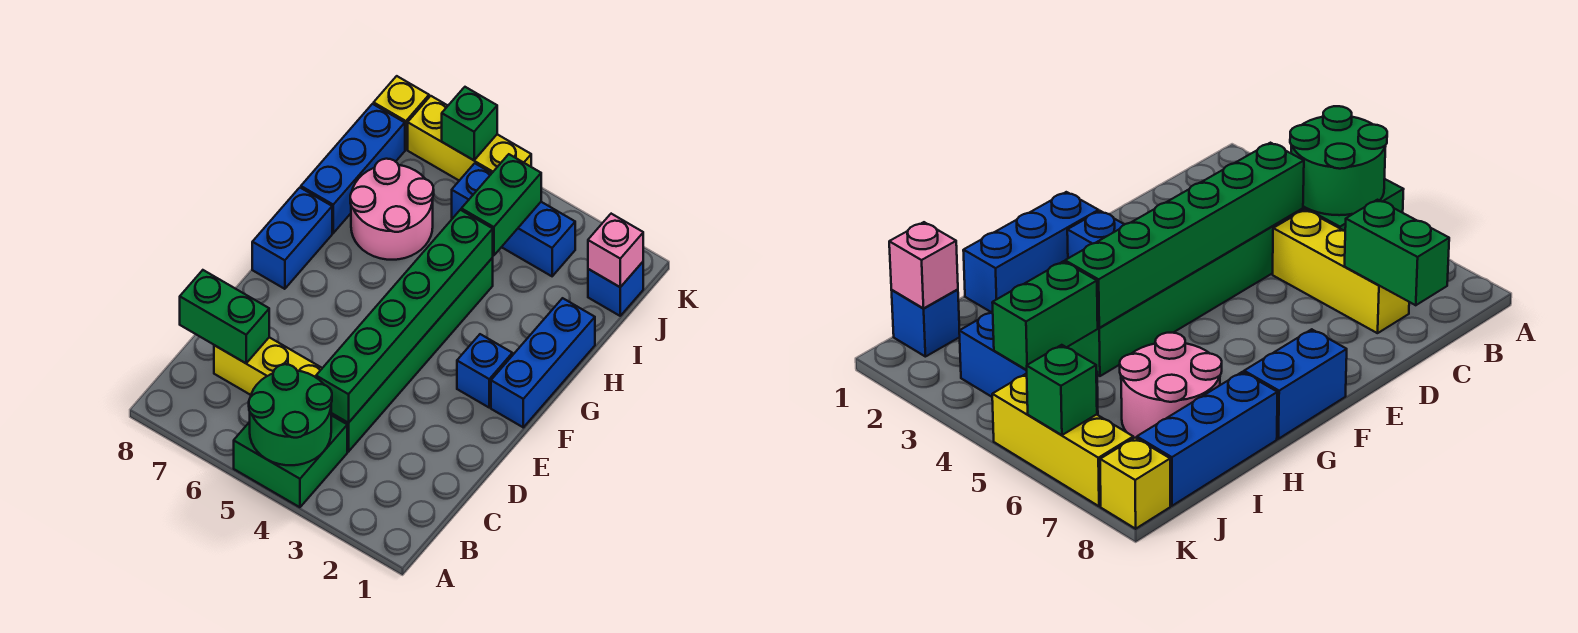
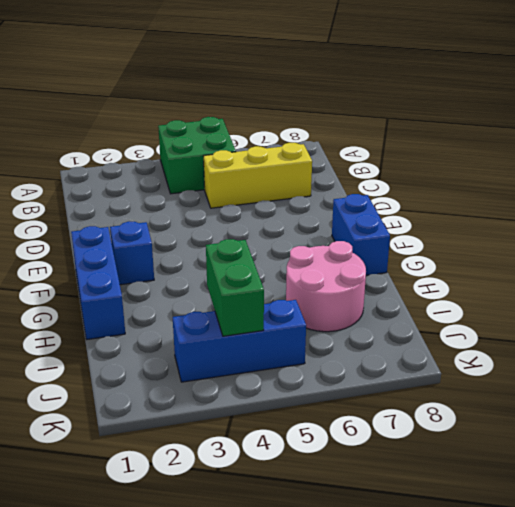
none -> green brick C4:H4 level 1
none -> blue brick H8:J8 level 1
none -> blue brick J1 level 1

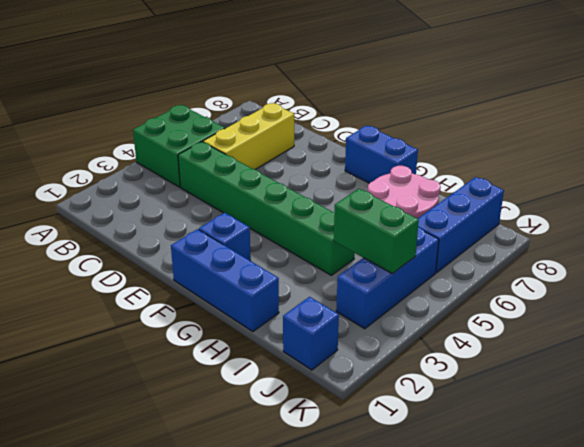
blue brick J6:J8 level 1 -> blue brick H8:J8 level 1
none -> yellow brick K5:K7 level 1
none -> yellow brick K8 level 1
none -> green round brick A4:B5 level 2

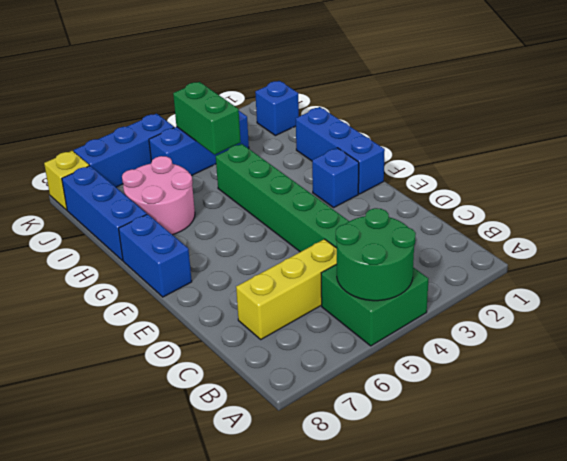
blue brick K5:K7 level 1 -> yellow brick K5:K7 level 1
none -> green brick C4:H4 level 2
none -> green brick C7:C8 level 2
none -> pink brick J1 level 2

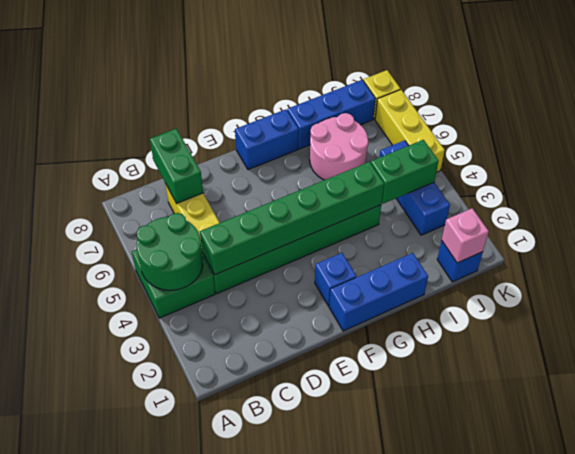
none -> green brick K6 level 2

